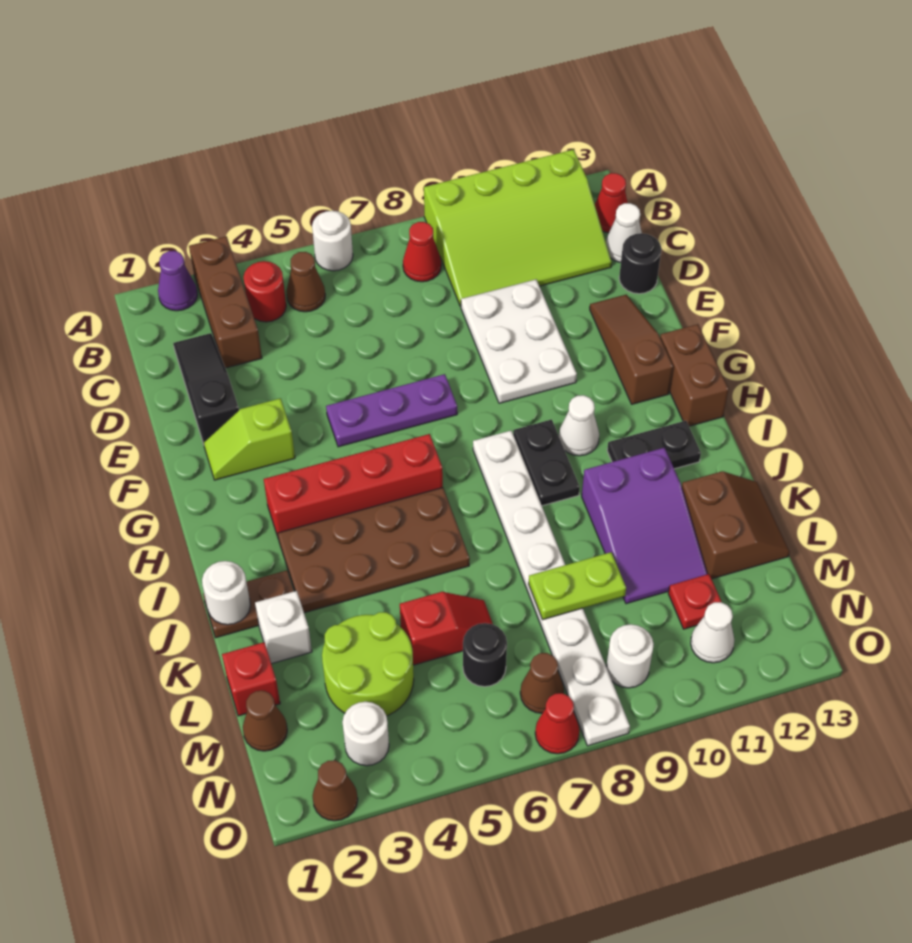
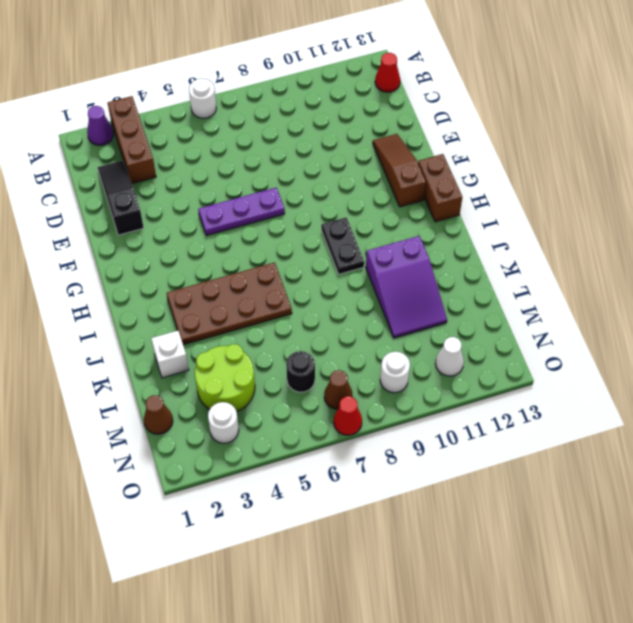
none -> lime slope A9:C12 level 1 top A
none -> red round brick B4 level 1
none -> brown cone B5 level 1
none -> red cone B8 level 1

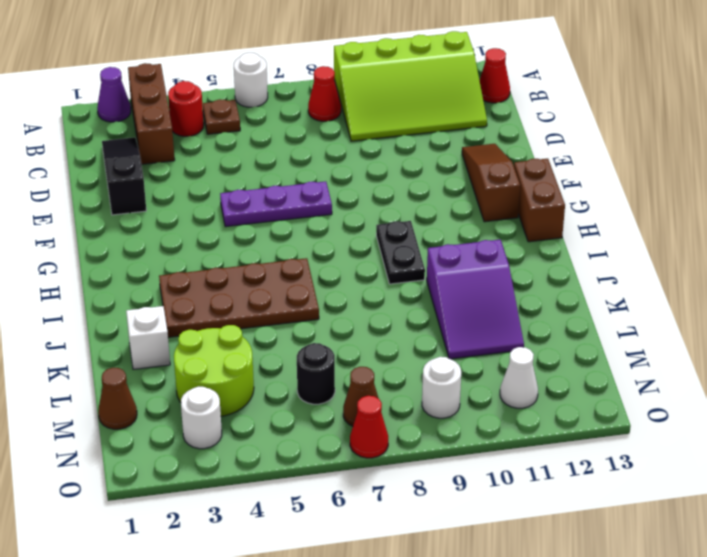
brown plate B5 level 1 -> brown cone B5 level 1
none -> white cone C13 level 1
none -> white plate D9:F10 level 1
none -> black round brick D13 level 1
none -> lime slope F2:F3 level 1 top 3

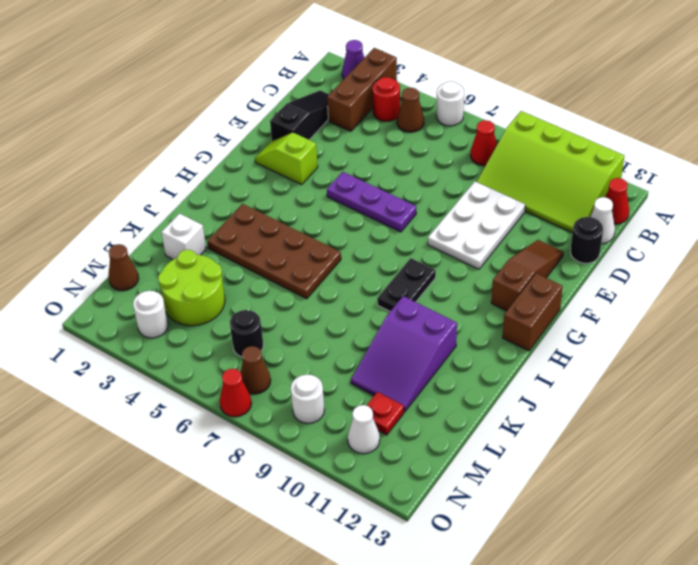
none -> red brick H3:H6 level 1
none -> white plate H8:O8 level 1
none -> white cone H10 level 1
none -> black plate I11:I12 level 1

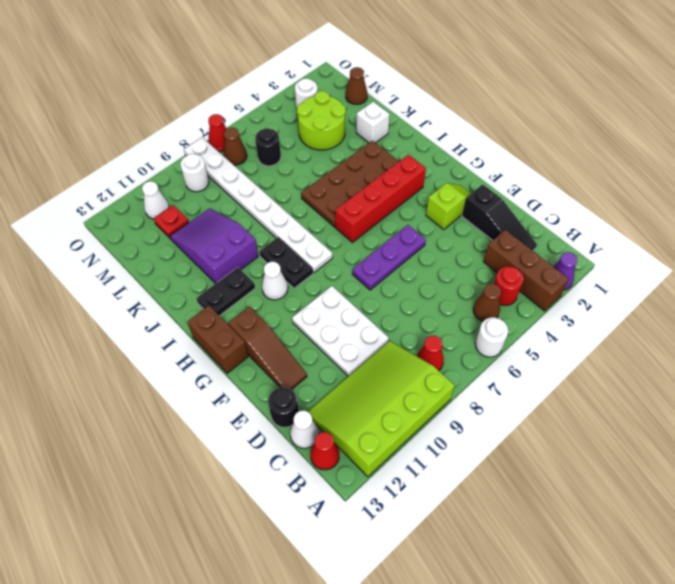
none -> brown plate J1:J2 level 1
none -> brown slope K12:L13 level 1 top 12
none -> red brick L1 level 1
none -> red slope L5:L6 level 1 top 5

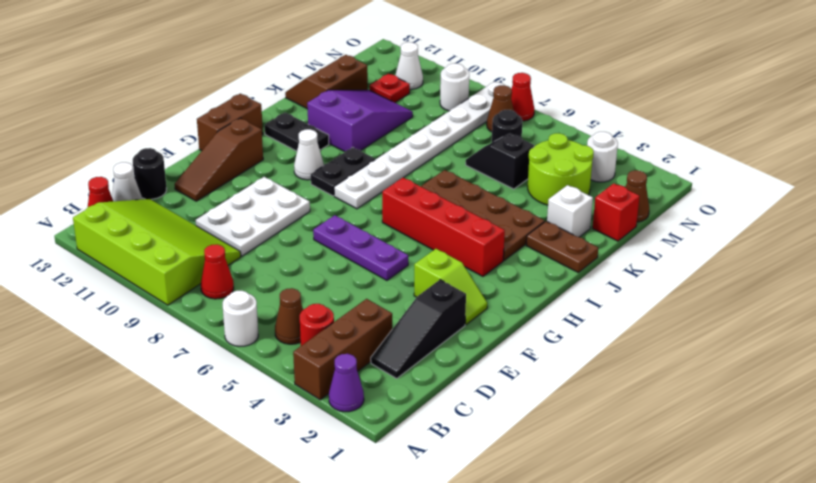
black slope L5:L6 level 1 top 5 -> red slope L5:L6 level 1 top 5
none -> brown cone O2 level 1
none -> white round brick J1 level 2
none -> lime plate L8:L9 level 2

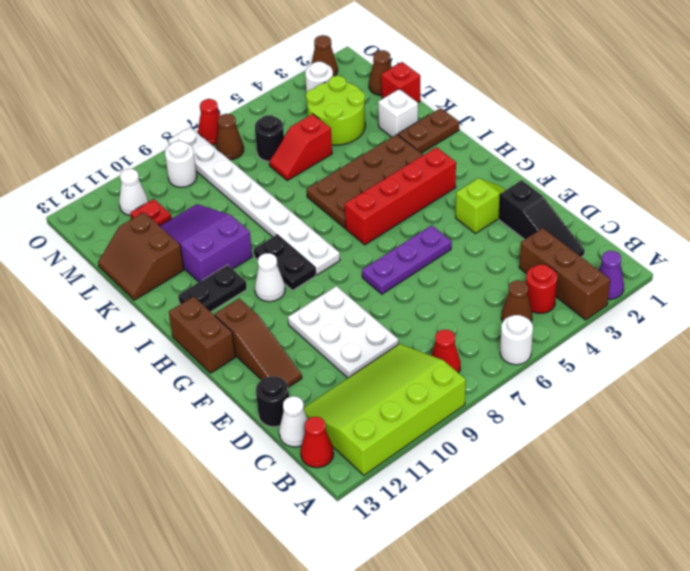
none -> white round brick J1 level 2
none -> lime plate L8:L9 level 2

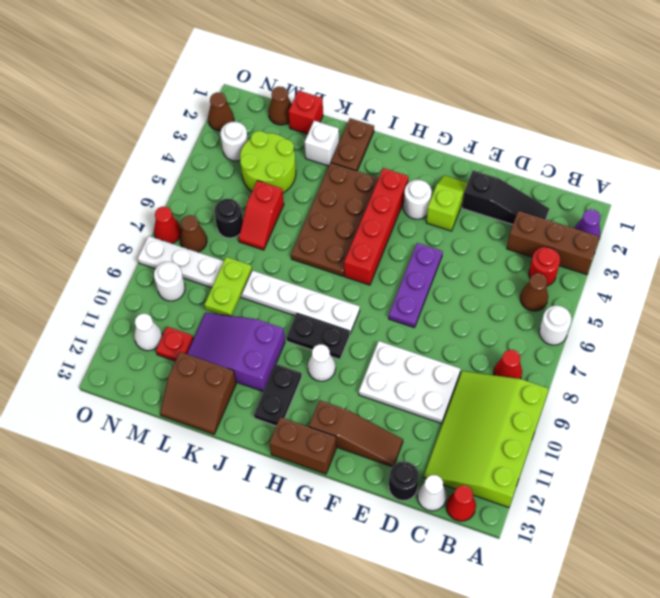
white round brick G3 level 1 -> white round brick J1 level 2

